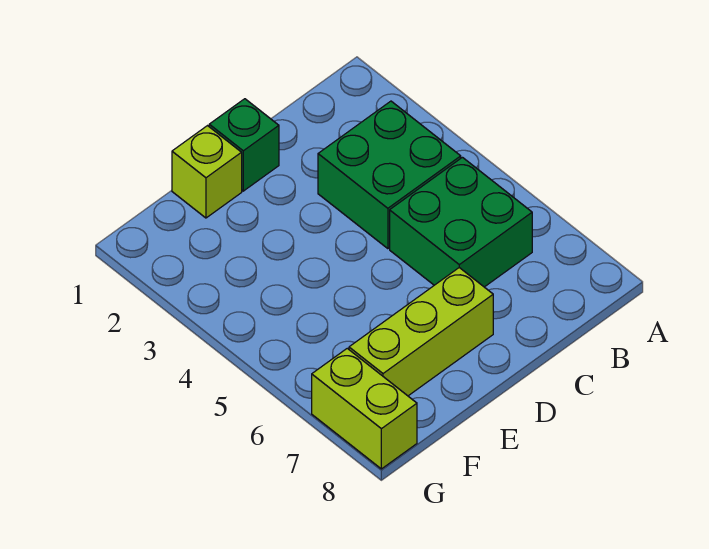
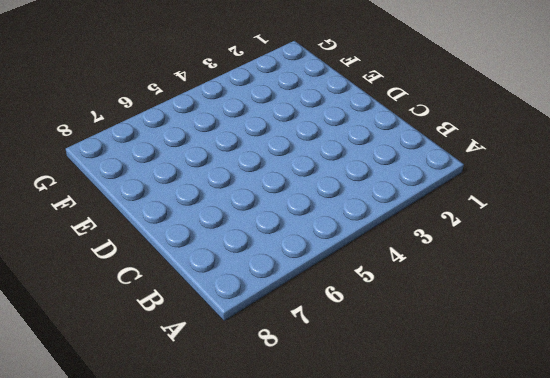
none -> green brick B3:C4 level 1
none -> green brick B5:C6 level 1

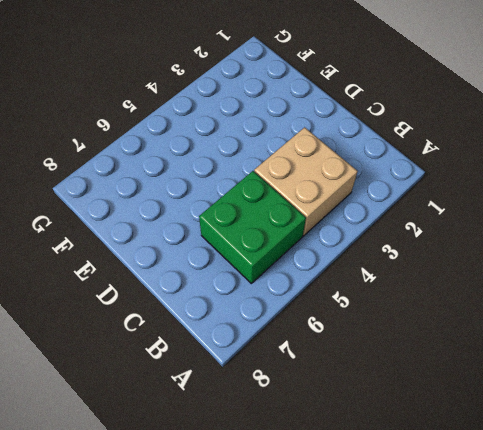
tan brick B3:C4 level 1 -> green brick B3:C4 level 1
none -> green brick D1 level 1
none -> lime brick D7:F7 level 1

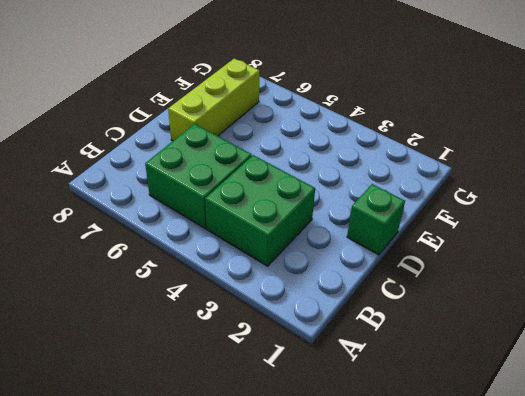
none -> lime brick E1 level 1
none -> lime brick G7:G8 level 1

